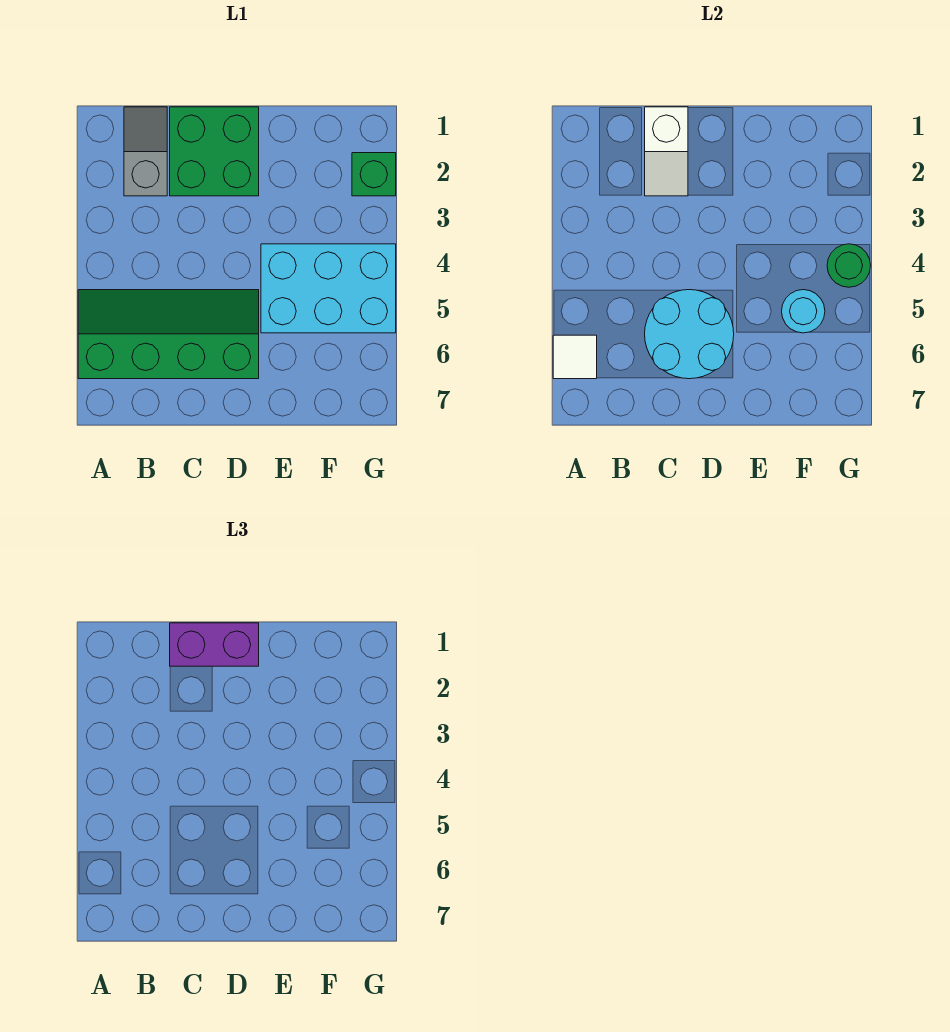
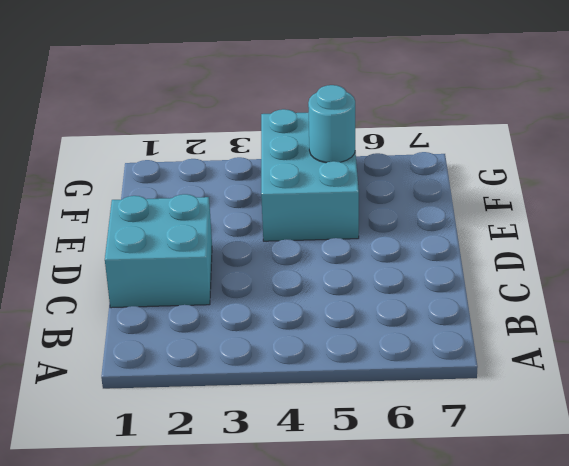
cyan brick C1:D2 level 1 -> green brick C1:D2 level 1
none -> green slope A5:D6 level 1 top 6
none -> grey slope B1:B2 level 1 top 2

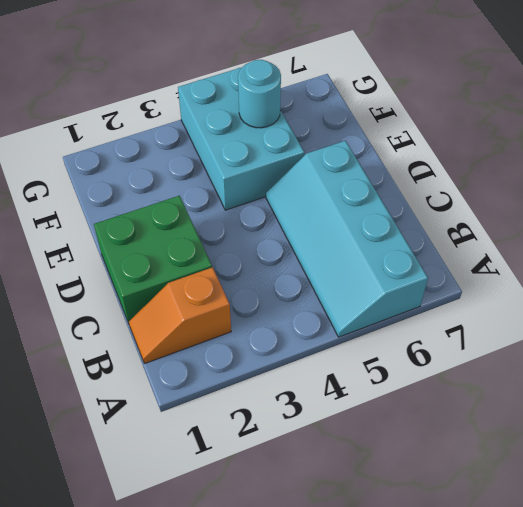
cyan slope A5:D6 level 1 top 6 -> green slope A5:D6 level 1 top 6
orange slope B1:B2 level 1 top 2 -> grey slope B1:B2 level 1 top 2
none -> green brick G2 level 1
none -> white tile A6 level 2

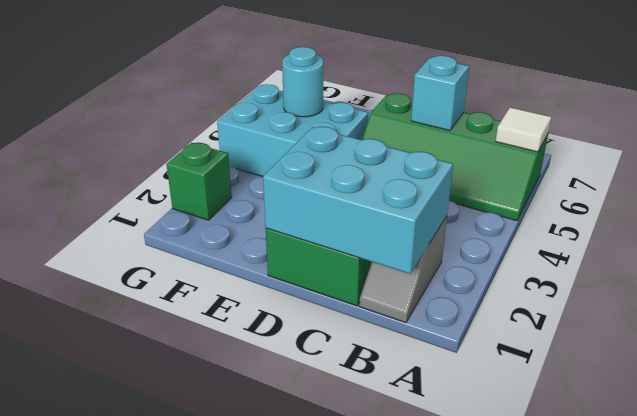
cyan brick B1:D2 level 2 -> white slope C1:C2 level 2 top 1
cyan brick C6 level 2 -> cyan round brick C5:D6 level 2
none -> green round brick G4 level 2
none -> purple brick C1:D1 level 3

